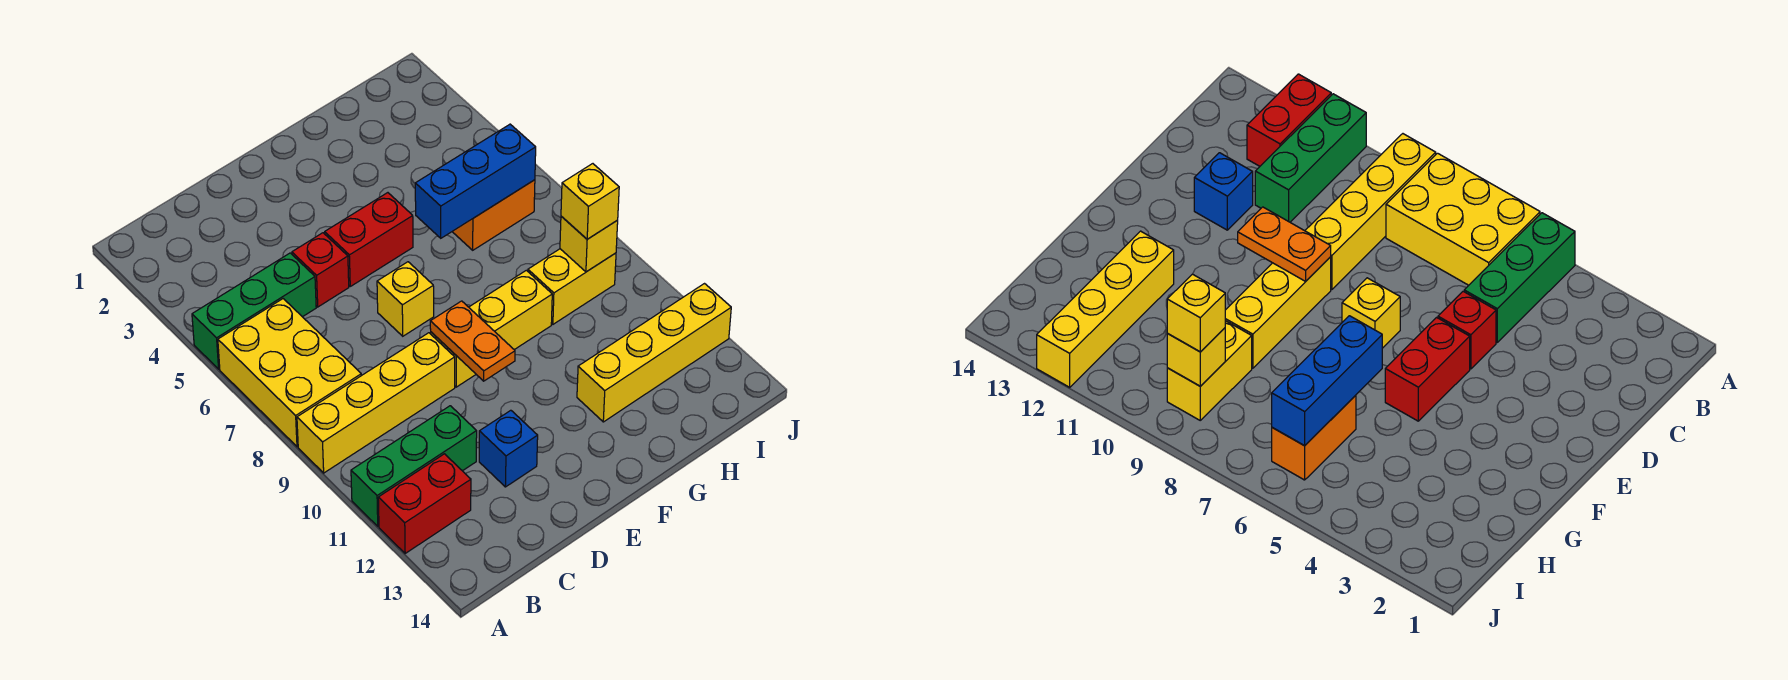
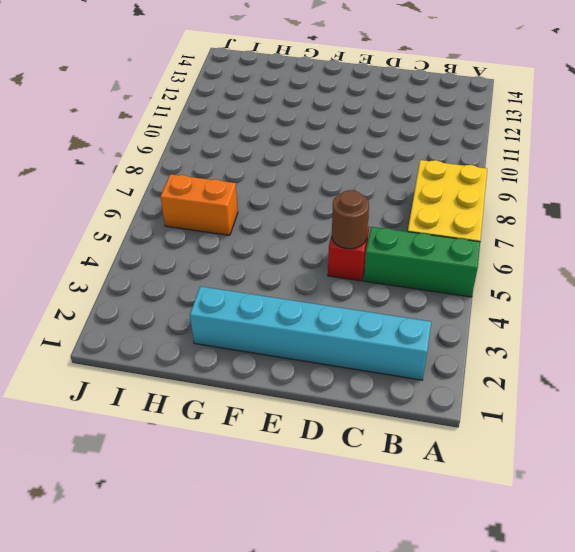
cyan brick B2:G2 level 1 -> none
brown round brick D5 level 2 -> none
none -> yellow brick A9:D9 level 1
none -> green brick A11:C11 level 1
none -> red brick A12:B12 level 1

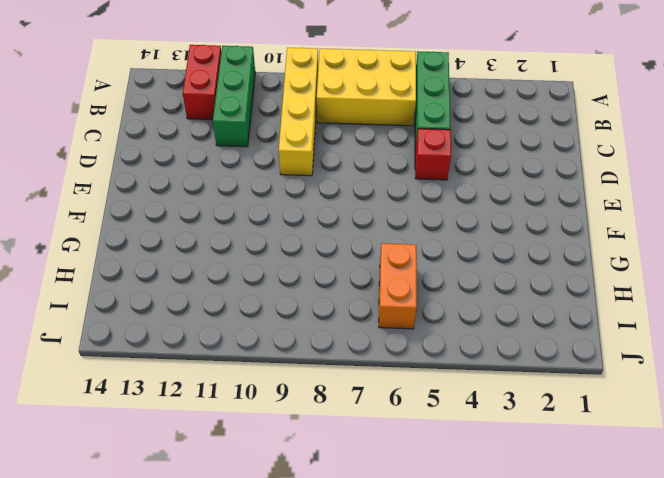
none -> blue brick D12 level 1
none -> red brick E5:F5 level 1
none -> yellow brick E7 level 1

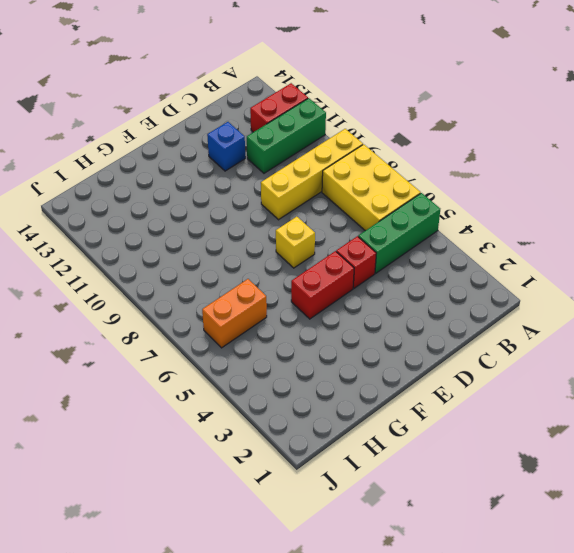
none -> yellow brick E9:G9 level 1
none -> yellow brick G12:J12 level 1
none -> yellow brick H9:I9 level 1

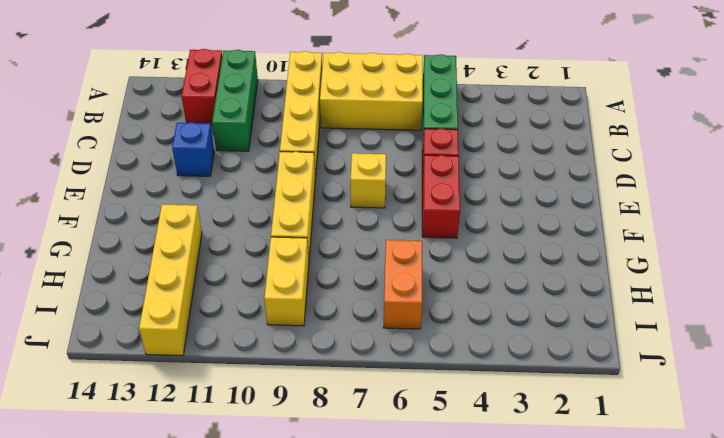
none -> orange plate E9:E10 level 2
none -> blue brick G6:I6 level 2
none -> yellow brick I9 level 2

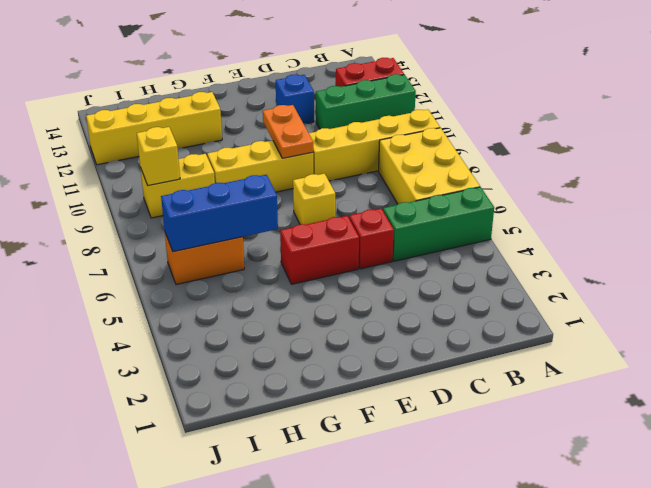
none -> yellow brick I9 level 3

